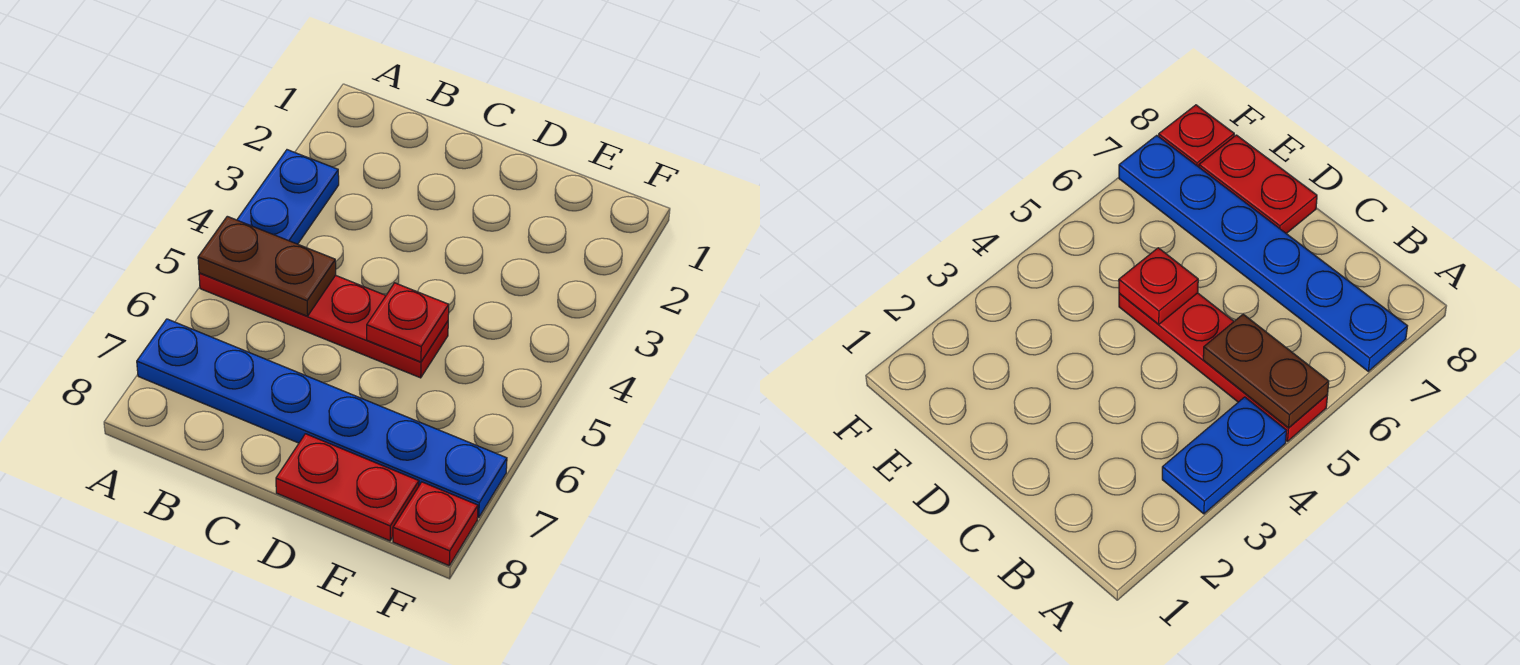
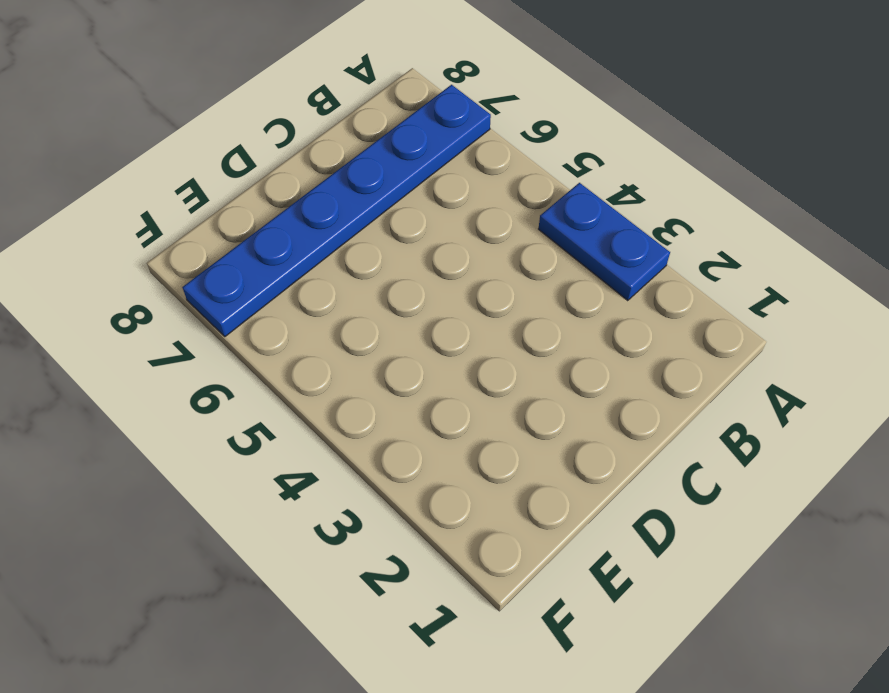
none -> red plate A5:D5 level 1
none -> red plate D8:E8 level 1

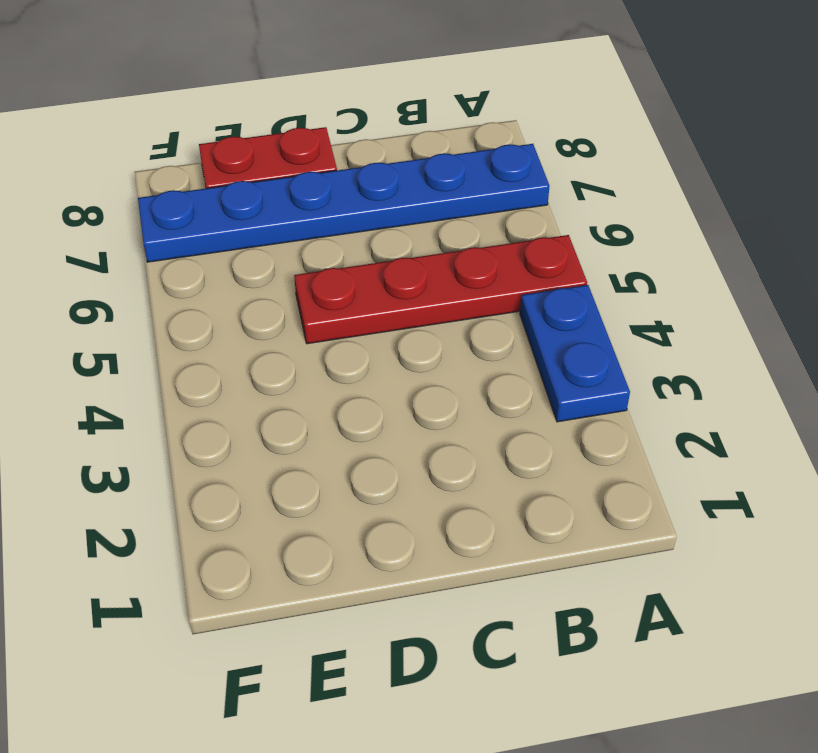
none -> red plate F8 level 1
none -> brown plate A5:B5 level 2

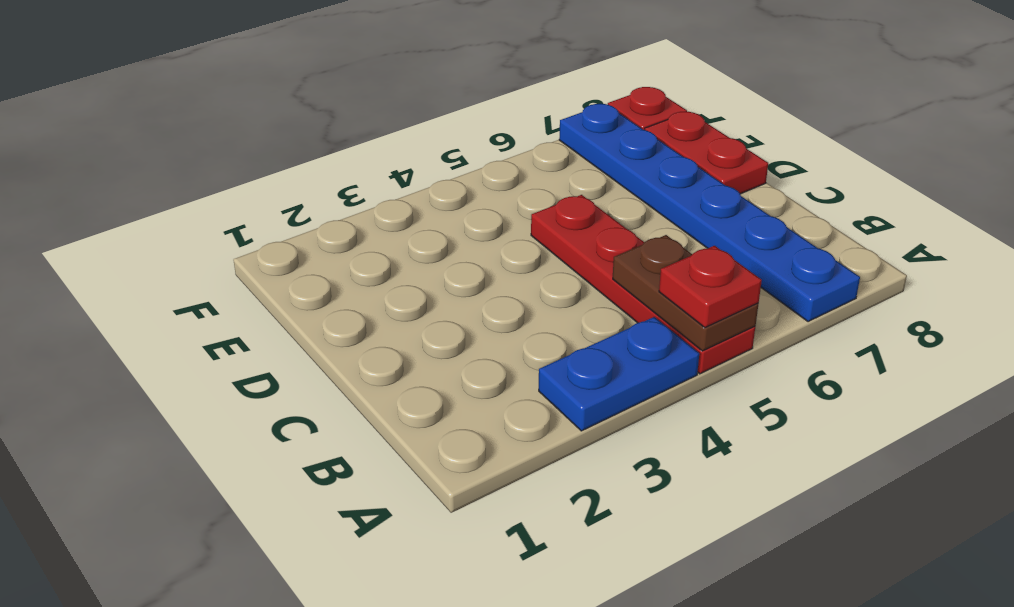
red plate A5 level 3 -> red plate D5 level 2

